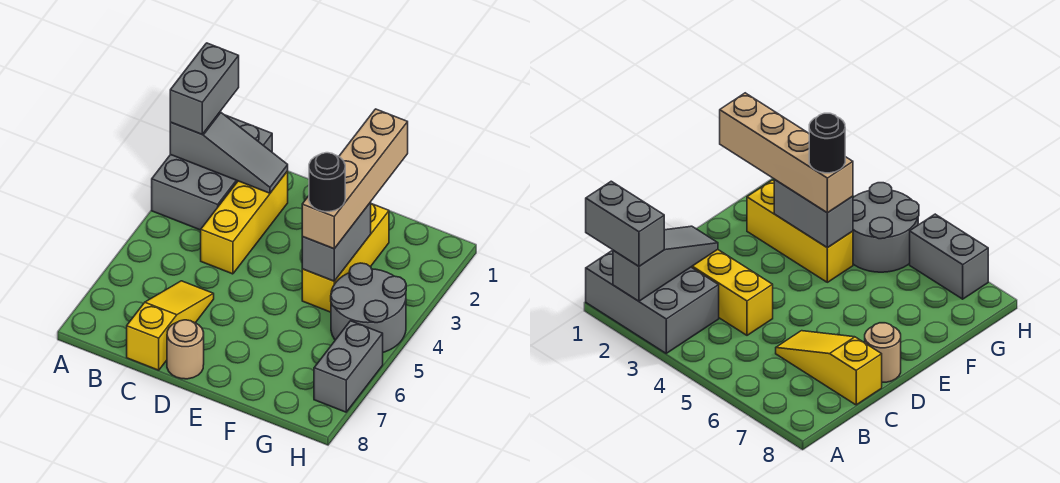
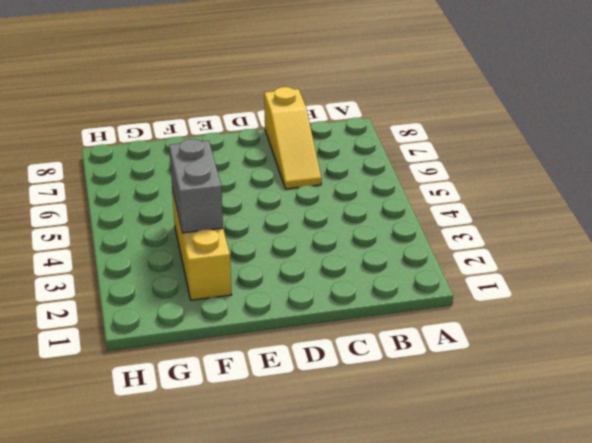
none -> grey brick A1:B3 level 1
none -> yellow brick C2:C4 level 1
none -> tan round brick D8 level 1

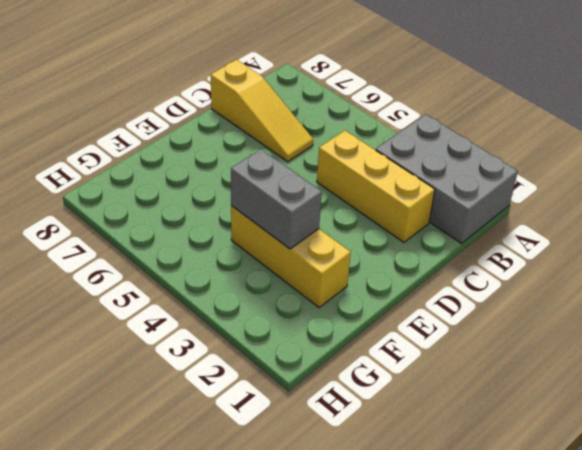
none -> tan round brick D8 level 1
none -> grey round brick G4:H5 level 1
none -> grey brick H6:H7 level 1

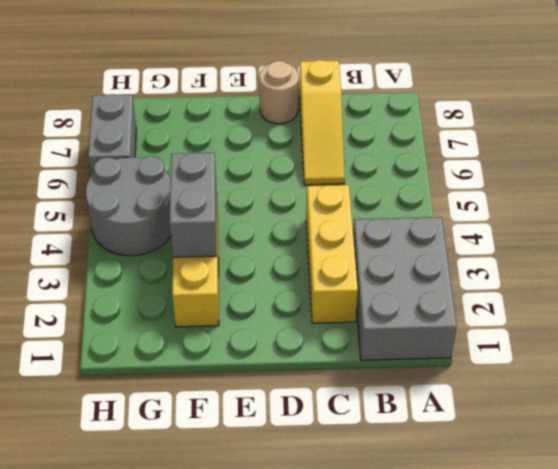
none -> grey slope A2:C2 level 2 top A
none -> grey brick A1:A2 level 3
none -> tan brick F1:F4 level 3

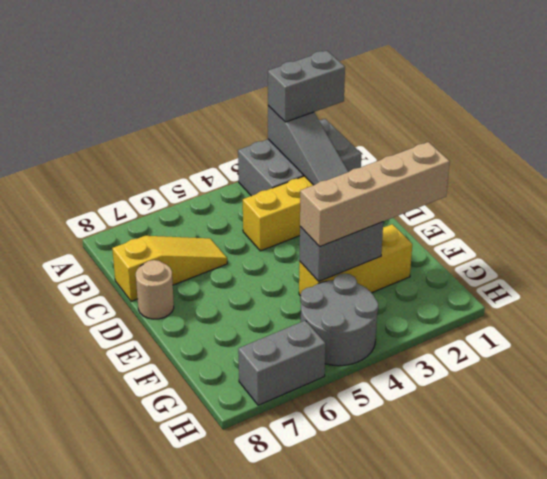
none -> black round brick F4 level 4

